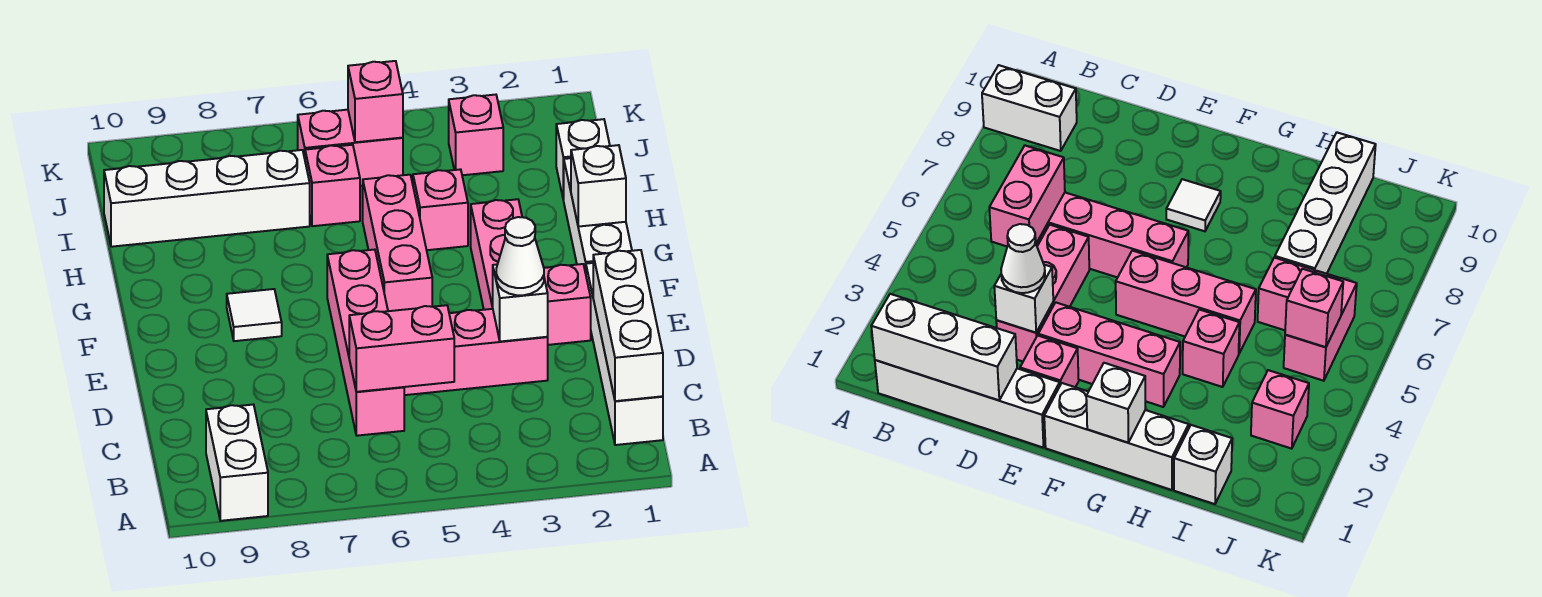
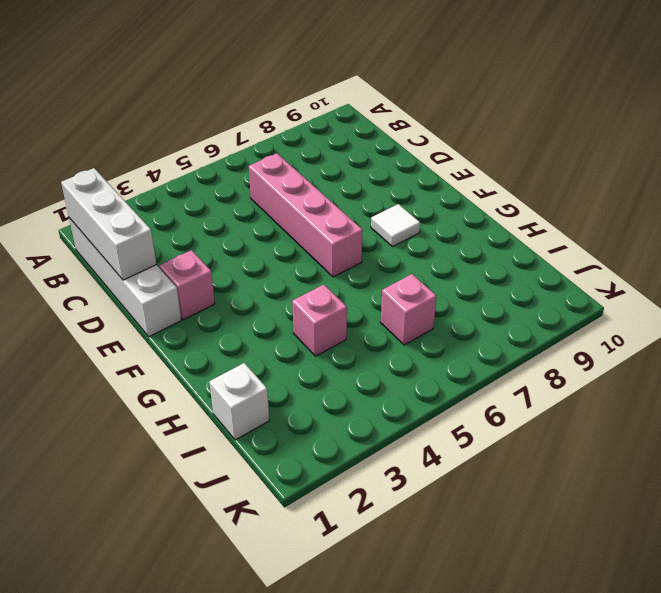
none -> white brick A9:B9 level 1
none -> pink brick D3:D5 level 1
none -> pink brick E3:G3 level 1

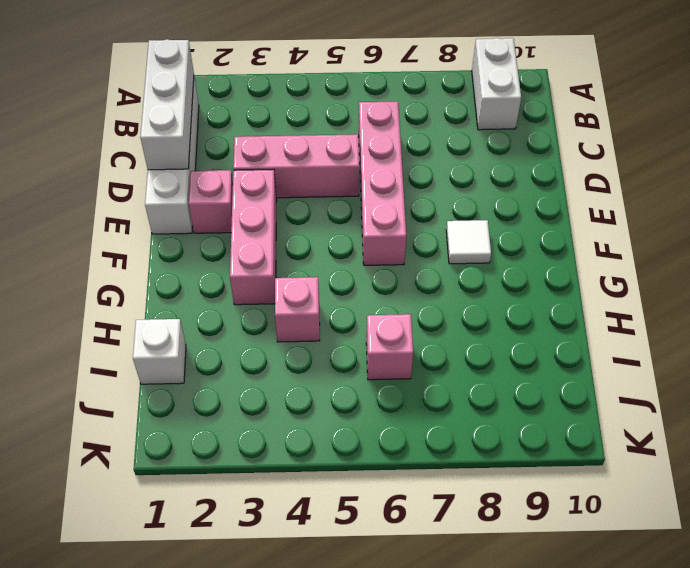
none -> white brick F1:H1 level 1
none -> pink brick F5:H5 level 1
none -> white brick I7:I10 level 1

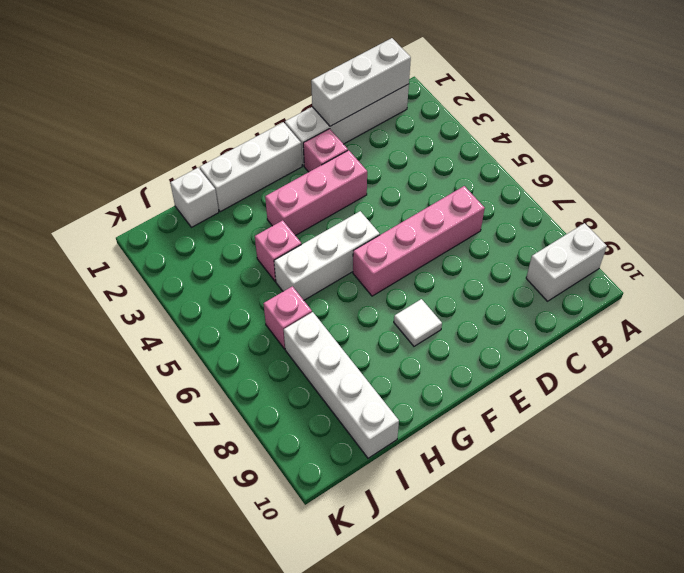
white brick F5:H5 level 1 -> pink brick F5:H5 level 1
none -> pink brick D3:D5 level 1
none -> pink brick J3 level 1
none -> pink brick J5:J6 level 1

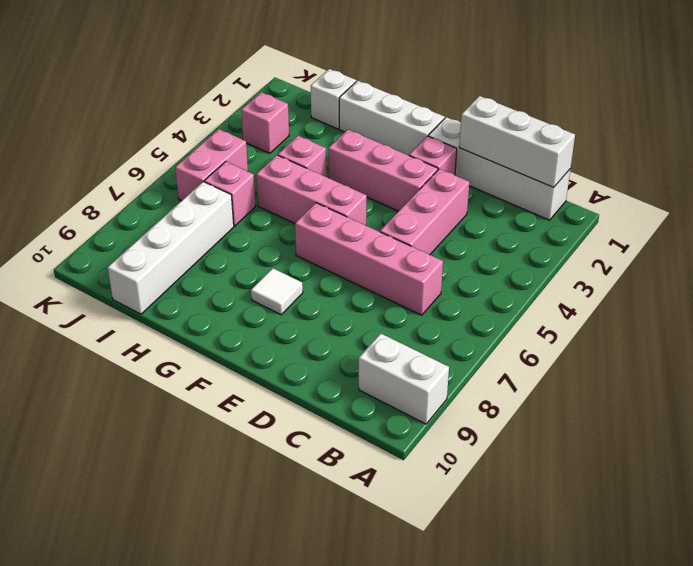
none -> pink brick C5:C6 level 2
none -> white brick D3 level 2
none -> white brick G1 level 2

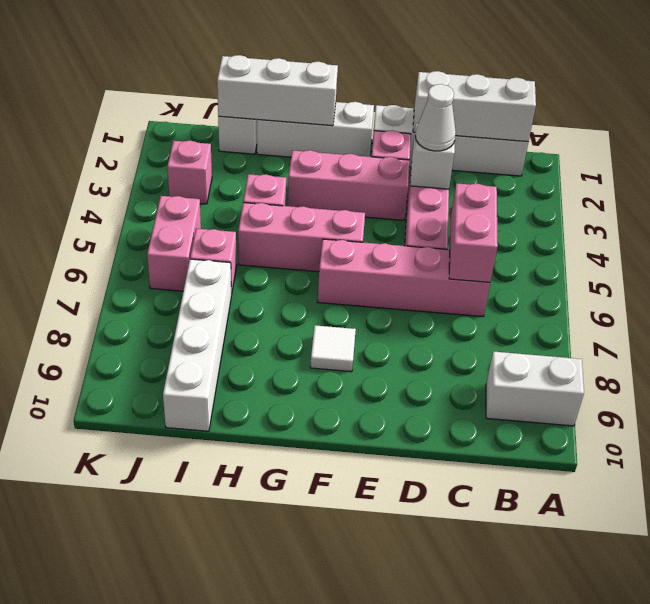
white brick G1:I1 level 2 -> white brick G1 level 2
none -> pink brick J5 level 2

